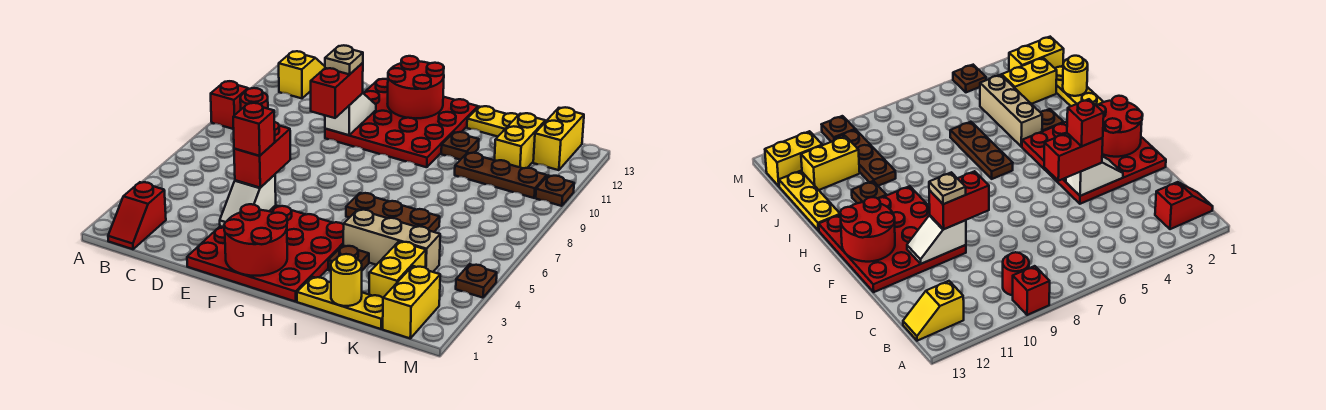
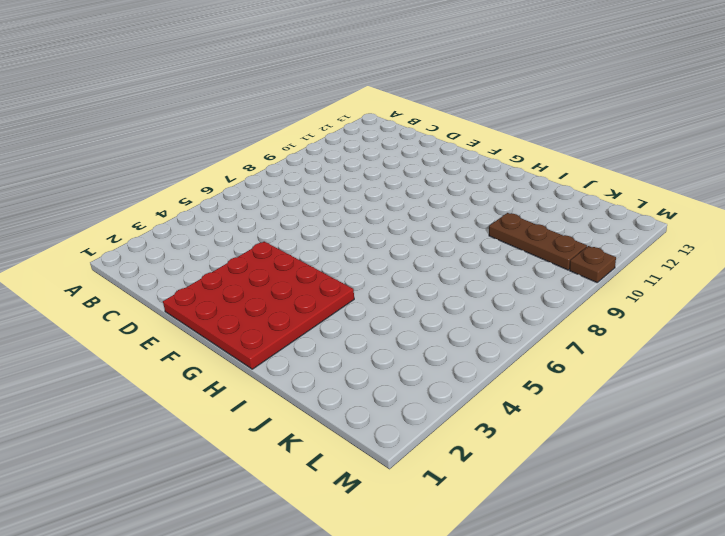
none -> red brick A9 level 1
none -> red slope B1:B2 level 1 top 2
none -> red round brick B9 level 1

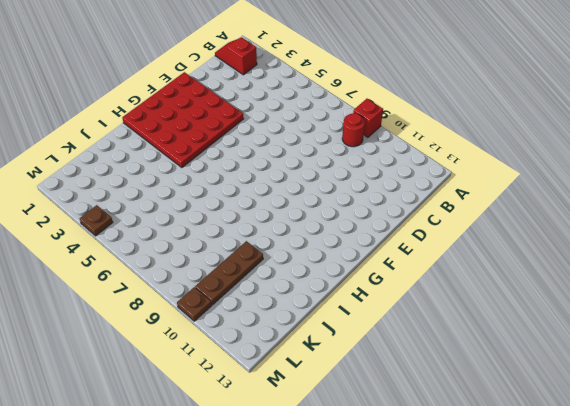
none -> yellow slope B12:B13 level 1 top 12
none -> red plate E10:H13 level 1
none -> brown plate H6:J6 level 1

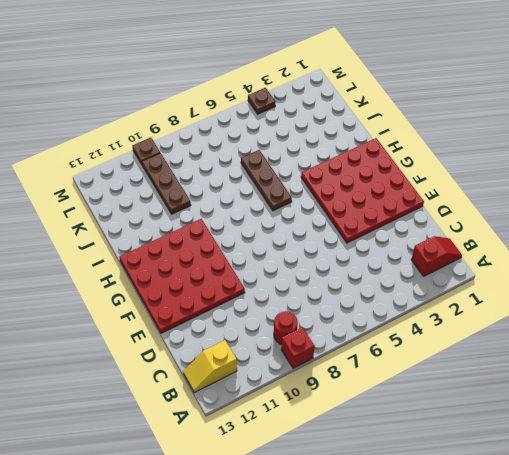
none -> yellow plate I1:K1 level 1
none -> brown plate I3 level 1
none -> tan brick I4:K4 level 1

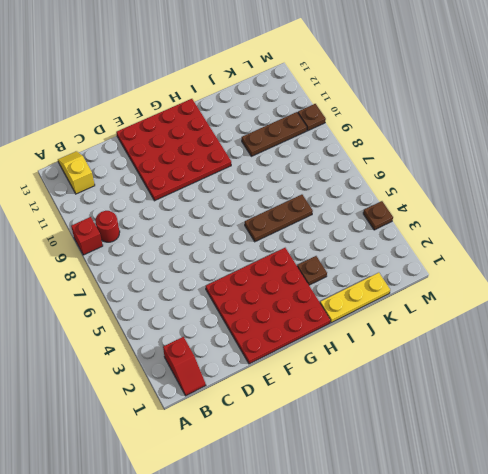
none -> tan brick I4:K4 level 1
none -> brown plate I11 level 1
none -> yellow plate I13:K13 level 1

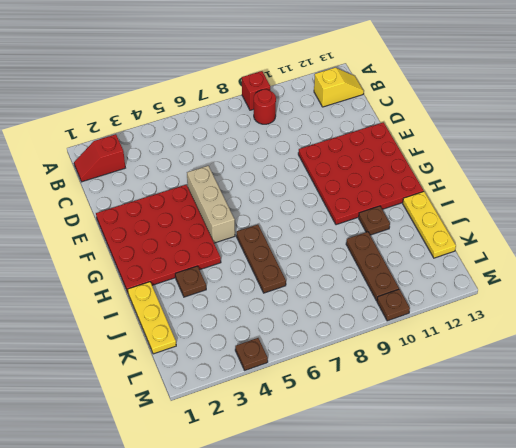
tan brick E5:G5 level 1 -> tan brick I4:K4 level 1
none -> yellow brick K2:K3 level 1
none -> yellow brick K11:K12 level 1
none -> yellow brick L1:L2 level 1

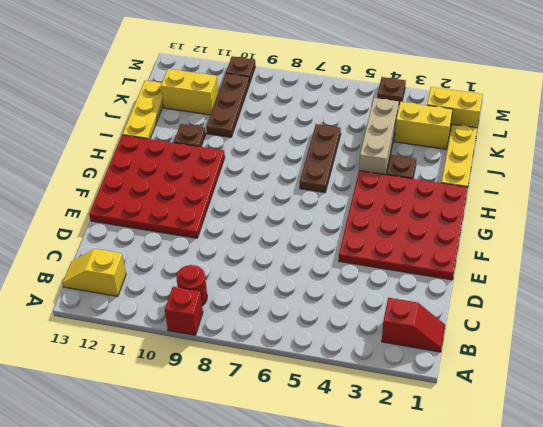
none -> yellow brick L12:L13 level 1
none -> white slope E3:E4 level 2 top 4
none -> white slope E10:E11 level 2 top 10

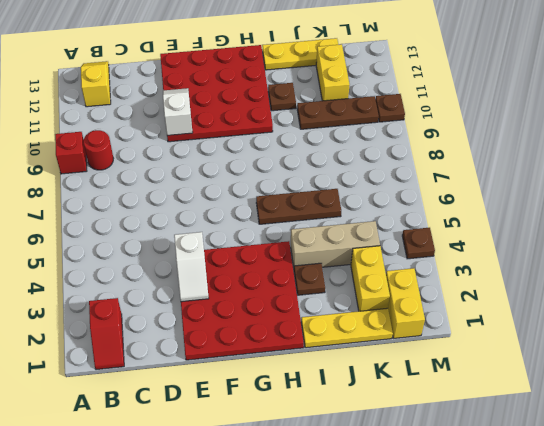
none -> yellow brick L12:L13 level 1
none -> red round brick F1:G2 level 2
none -> red round brick F12:G13 level 2

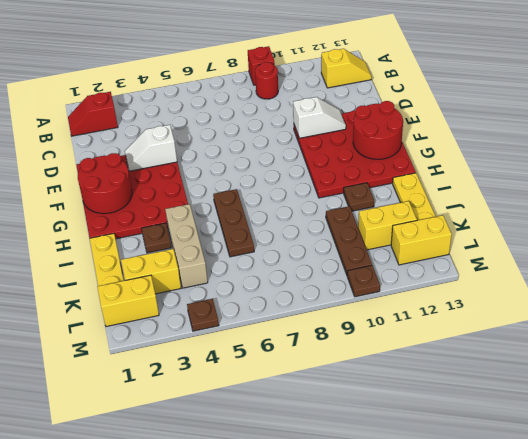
none -> yellow round brick J1 level 2
none -> red brick E4:E5 level 3
none -> red brick E9:E10 level 3

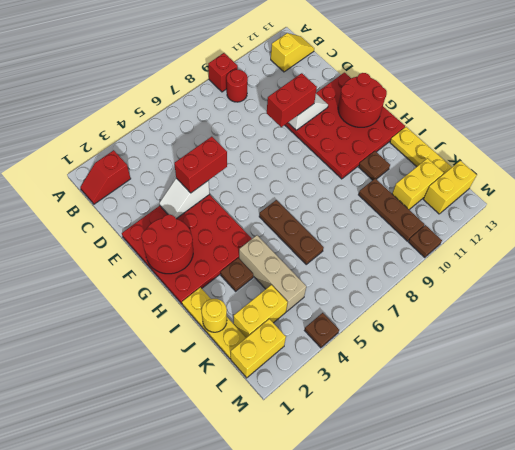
none -> red brick E4 level 4
none -> tan plate E10 level 4

